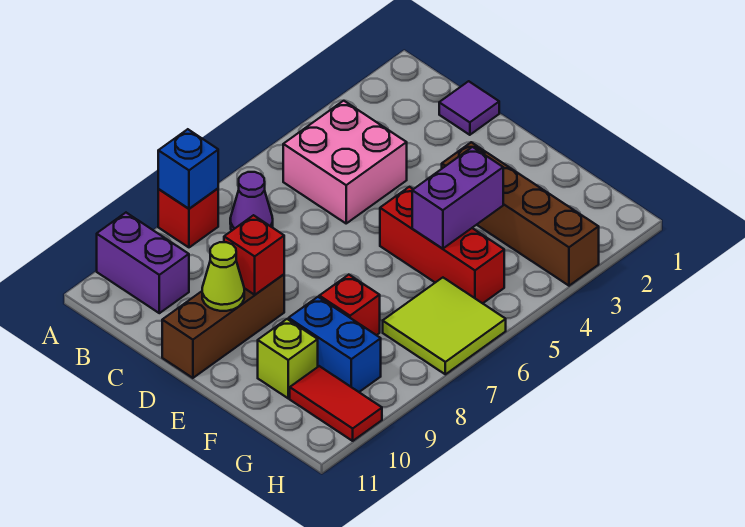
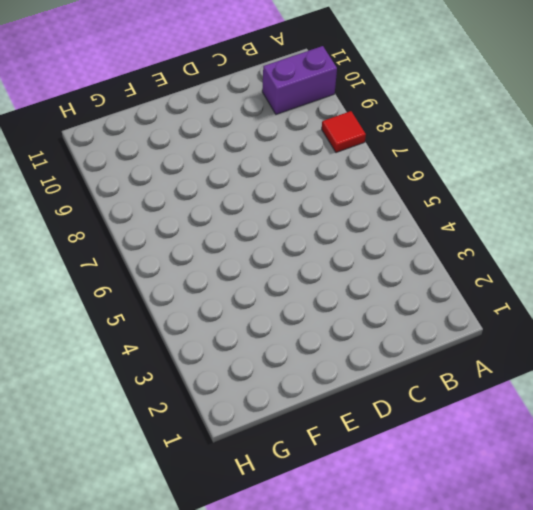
red tile A8 level 1 -> red brick A8 level 1
none -> pink brick B4:C5 level 1
none -> purple cone B7 level 1
none -> purple tile C1 level 1

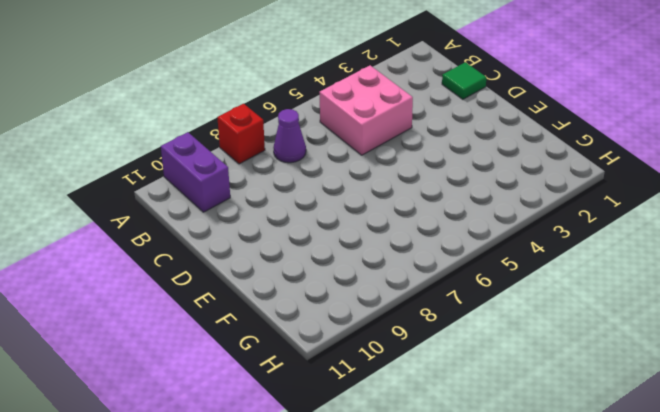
green tile C1 level 1 -> purple tile C1 level 1
none -> brown brick D9:D11 level 1
none -> brown brick E3:H3 level 1
none -> red brick E5:G5 level 1

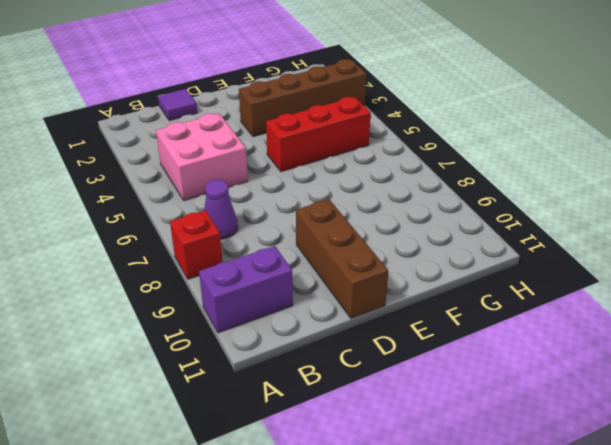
none -> red brick F8 level 1
none -> blue brick F9:G9 level 1
none -> lime brick F10 level 1

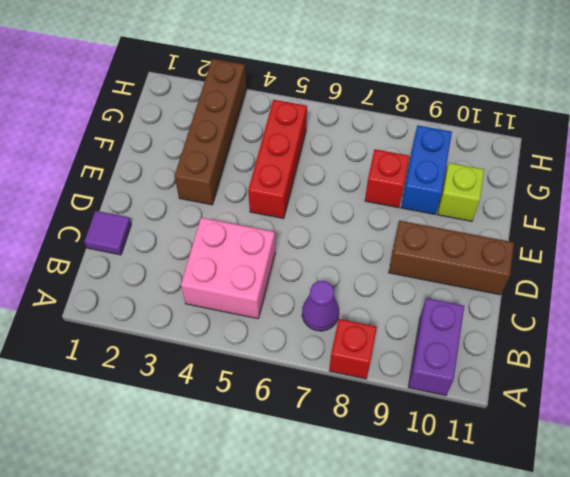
none -> lime tile G6:H7 level 1
none -> red tile G10:H10 level 1
none -> blue brick A8 level 2

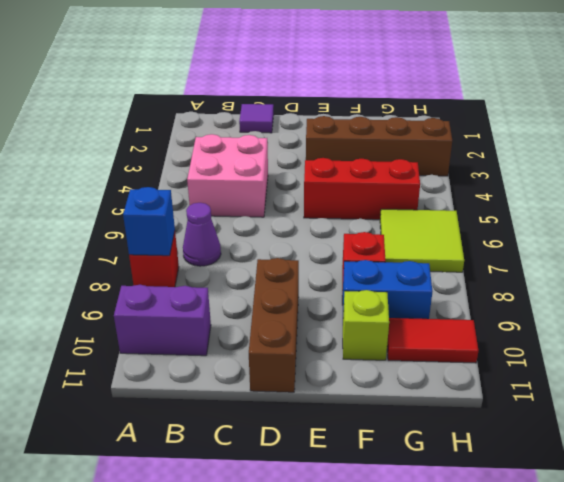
none -> red brick D9 level 2
none -> lime cone D10 level 2
none -> purple brick F4:F5 level 2

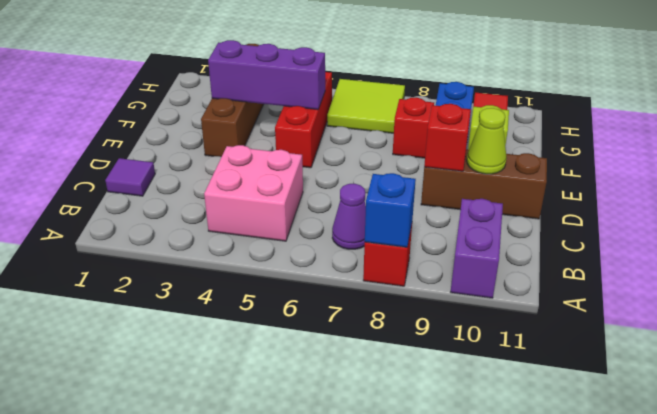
purple brick F3:F5 level 2 -> purple brick F4:F5 level 2

